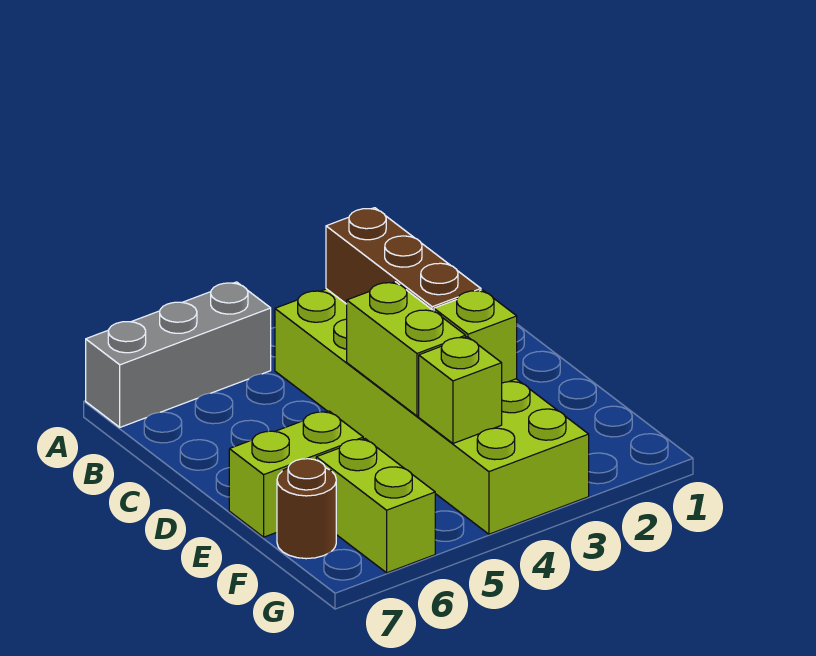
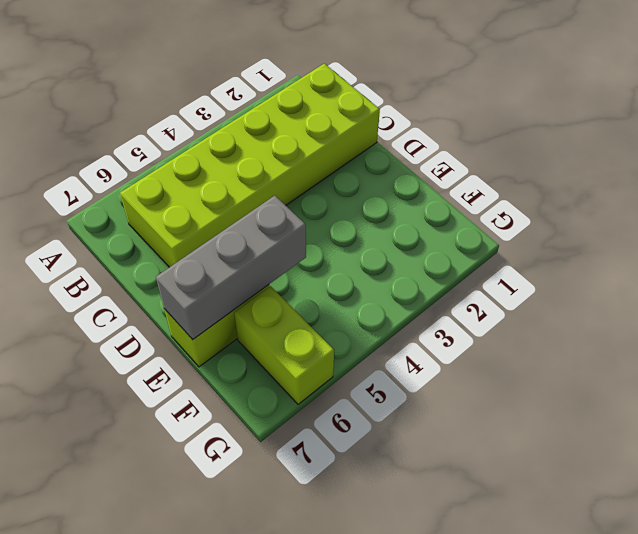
lime brick B1:C6 level 1 -> lime brick B3:G4 level 1
grey brick E5:E7 level 2 -> grey brick A5:A7 level 1
none -> brown round brick F7 level 1
none -> brown brick B3:D3 level 2

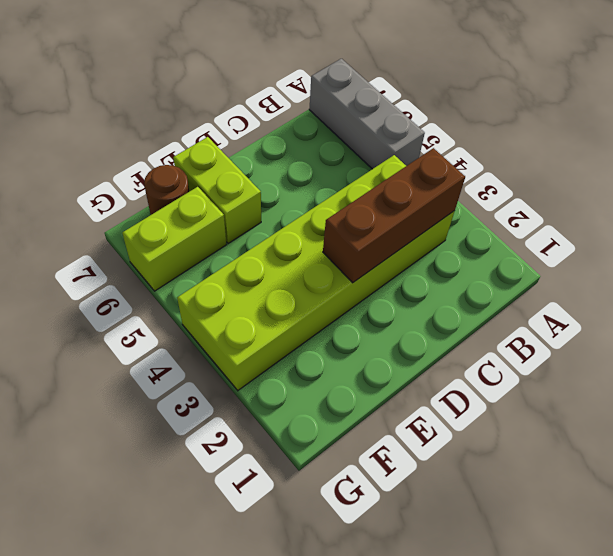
none -> lime brick D4:E4 level 2
none -> lime brick E3 level 2

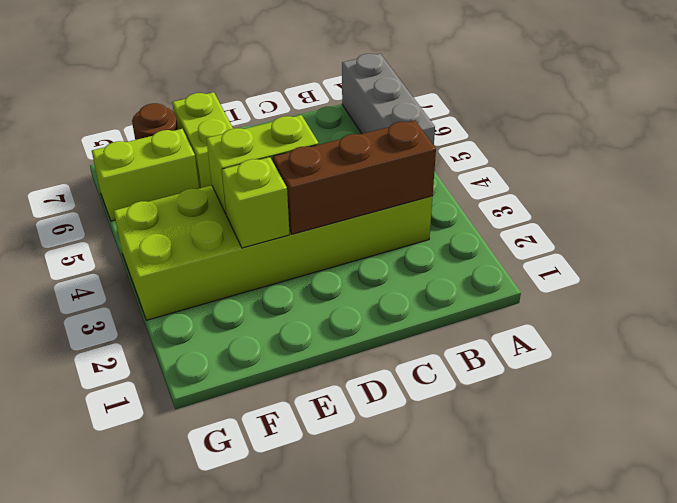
none -> lime brick F4 level 2

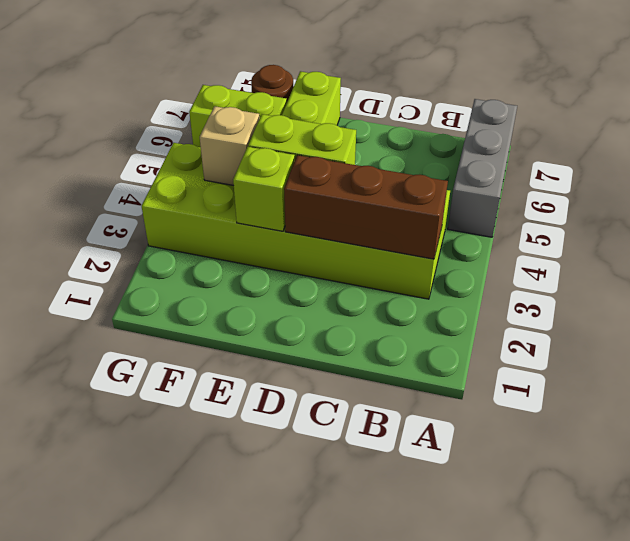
tan brick F4 level 2 -> lime brick F4 level 2

